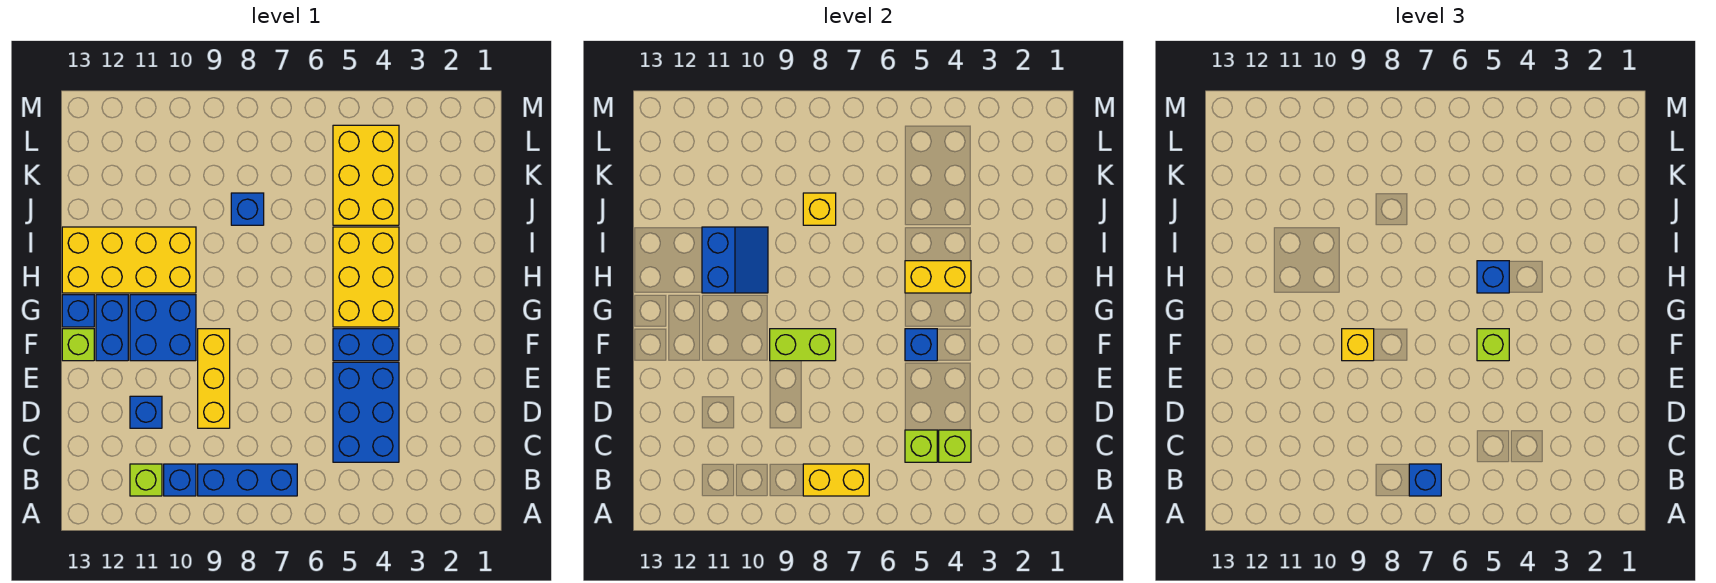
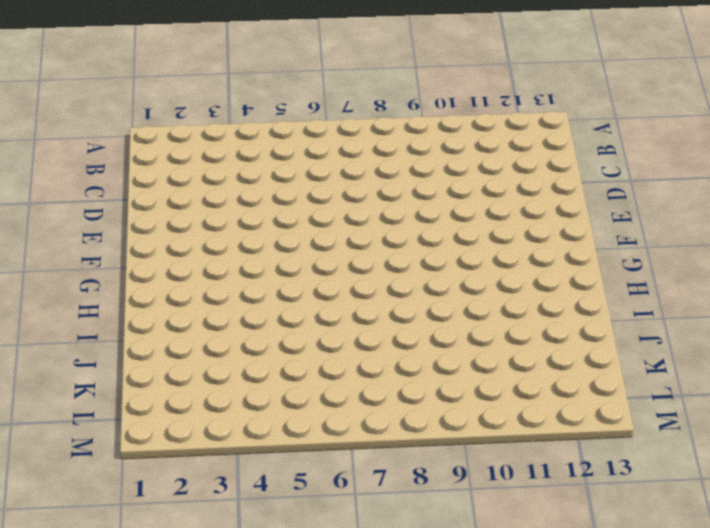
none -> blue brick B7:B9 level 1
none -> blue brick B10 level 1
none -> lime brick B11 level 1

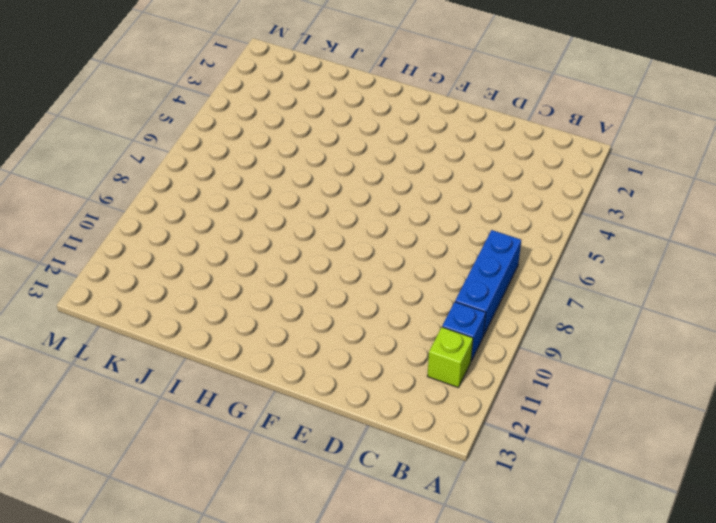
none -> blue brick C4:E5 level 1
none -> yellow brick D9:F9 level 1
none -> blue brick D11 level 1

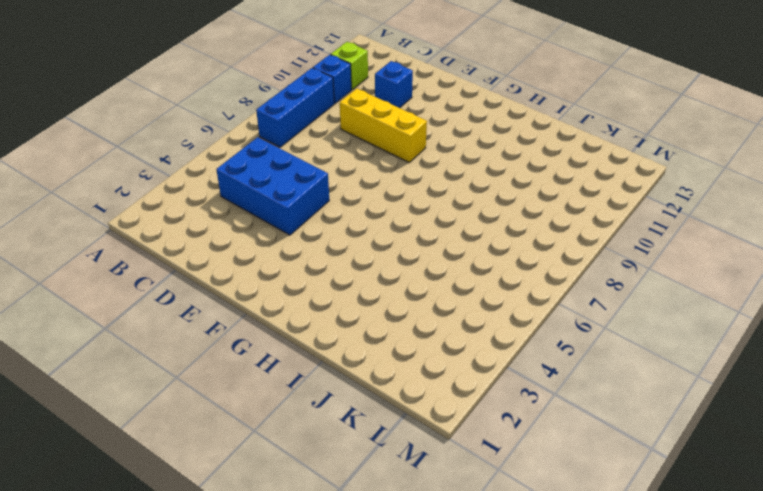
none -> blue brick F4:F5 level 1
none -> blue brick F10:G11 level 1
none -> blue brick F12:G12 level 1

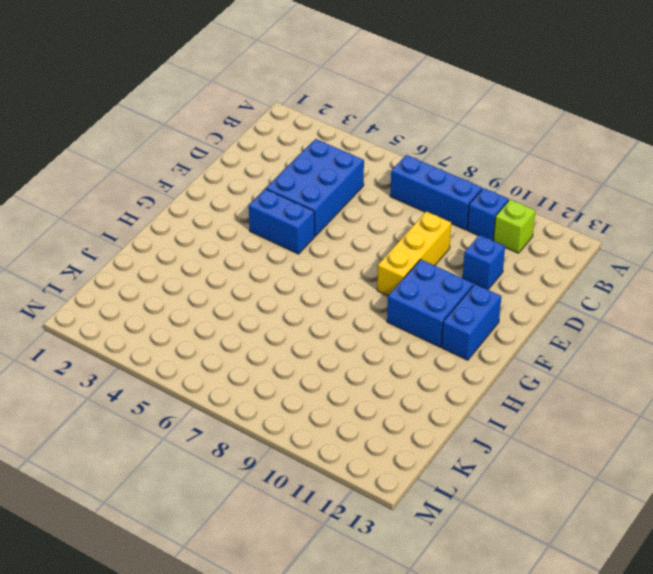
none -> lime brick F13 level 1
none -> yellow brick G4:I5 level 1
none -> blue brick G13 level 1

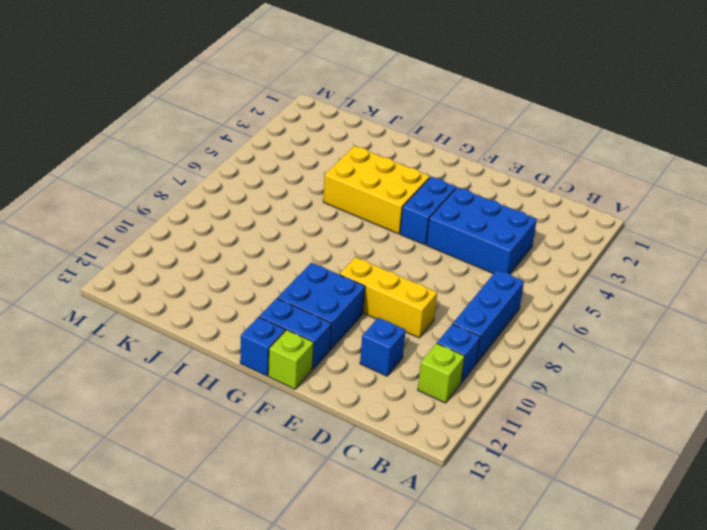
none -> yellow brick H10:I13 level 1
none -> yellow brick J4:L5 level 1
none -> blue brick J8 level 1

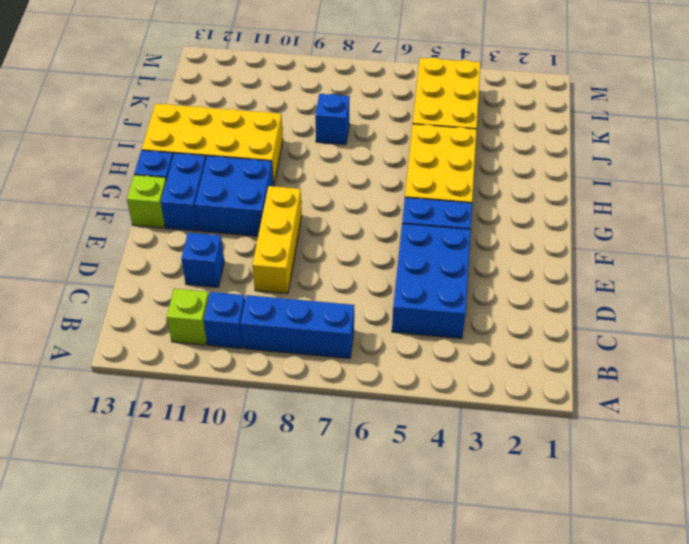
none -> yellow brick B7:B8 level 2
none -> lime brick C4 level 2
none -> lime brick C5 level 2

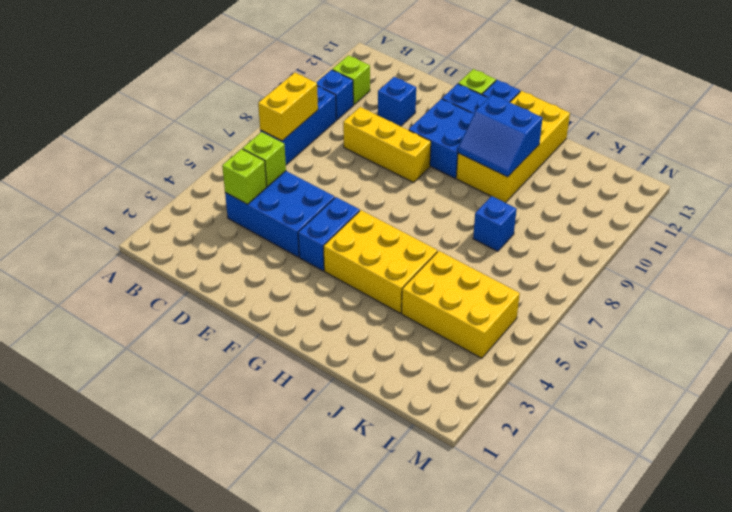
none -> blue brick F5 level 2
none -> lime brick F8:F9 level 2
none -> yellow brick H4:H5 level 2

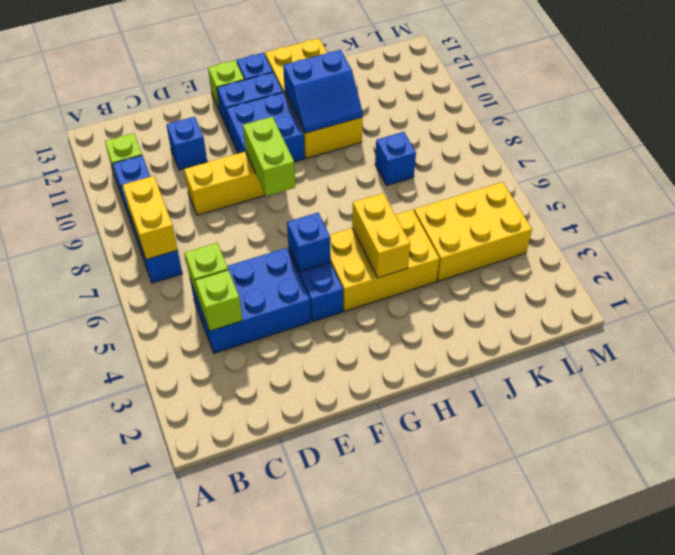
none -> yellow brick J8 level 2
none -> blue brick B7 level 3
none -> lime brick F5 level 3

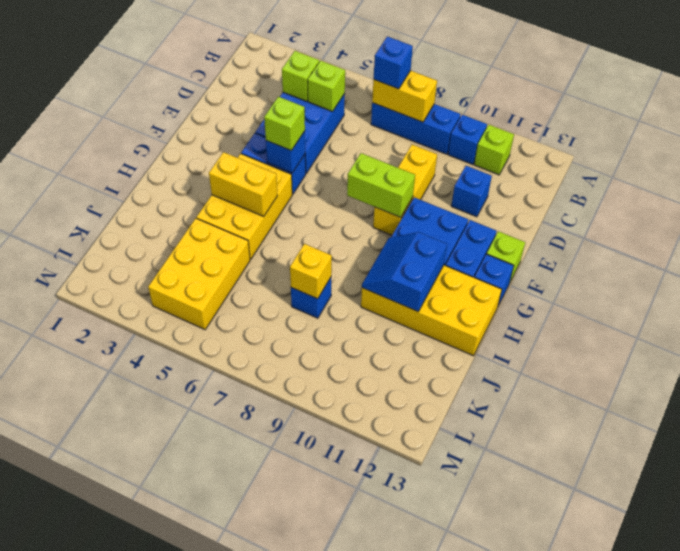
none -> yellow brick F9 level 3
none -> blue brick H5 level 3

